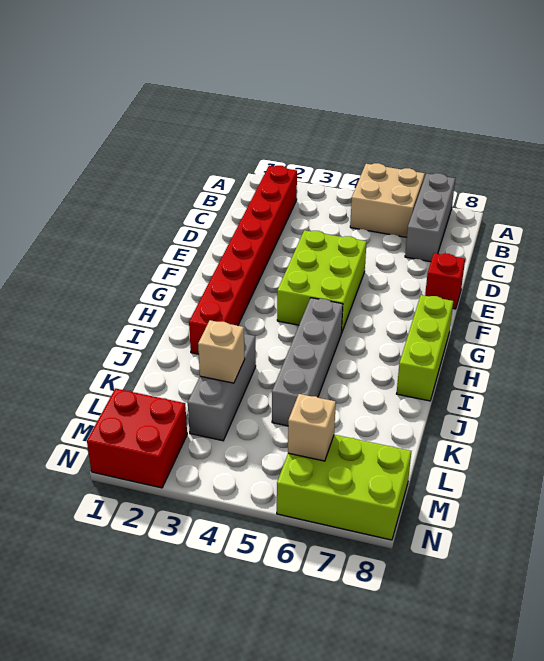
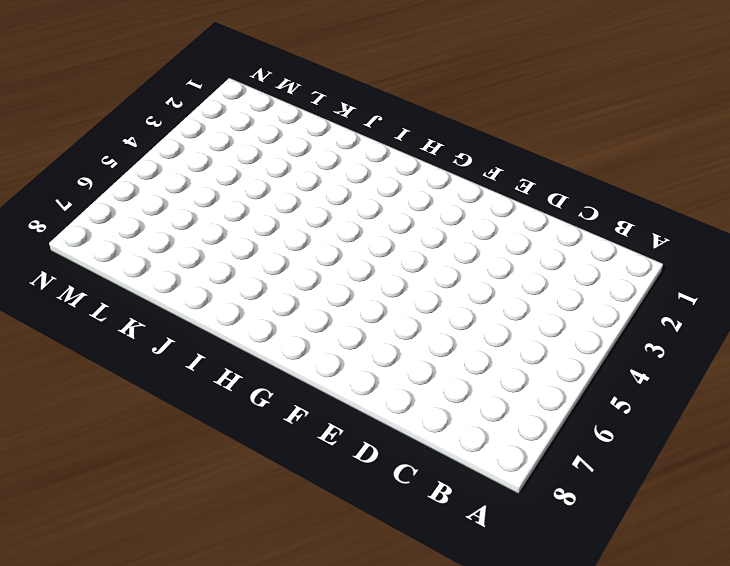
none -> tan brick A5:B6 level 1
none -> grey brick A7:C7 level 1
none -> red brick B2:I2 level 1

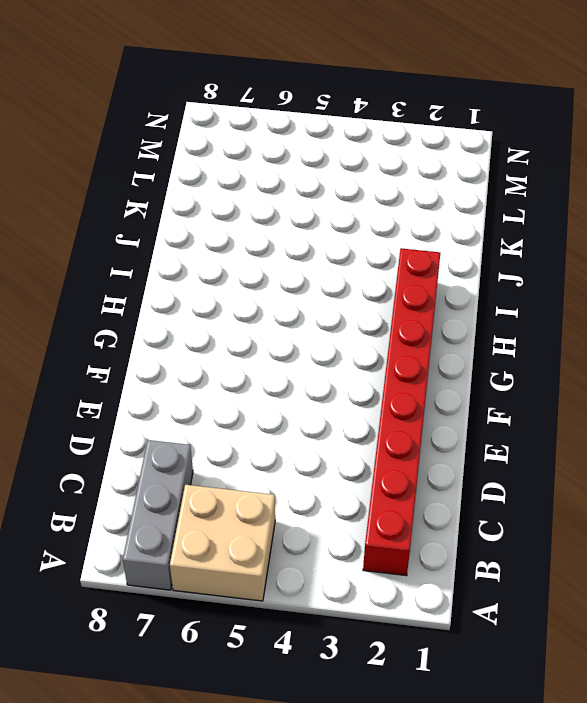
none -> lime brick E4:G5 level 1
none -> red brick E8 level 1
none -> lime brick G8:I8 level 1

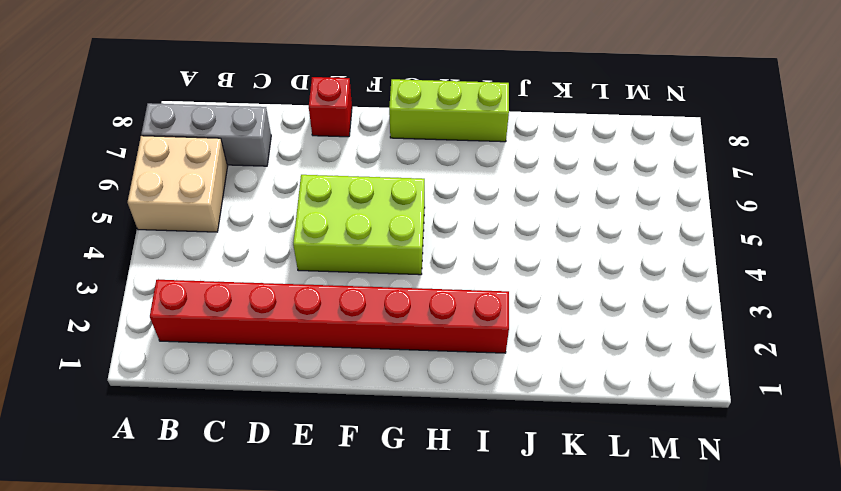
none -> grey brick H5:K5 level 1
none -> grey brick J3:L3 level 1
none -> red brick M1:N2 level 1

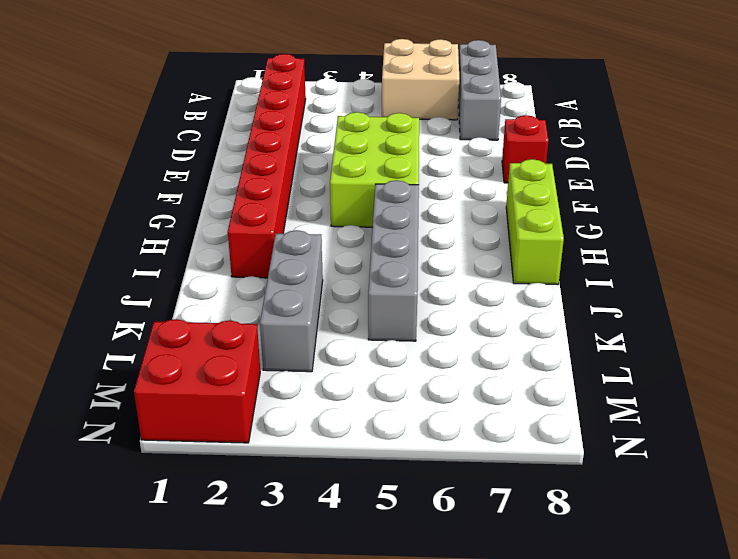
none -> lime brick M6:N8 level 1
none -> tan brick K3 level 2
none -> tan brick M6 level 2

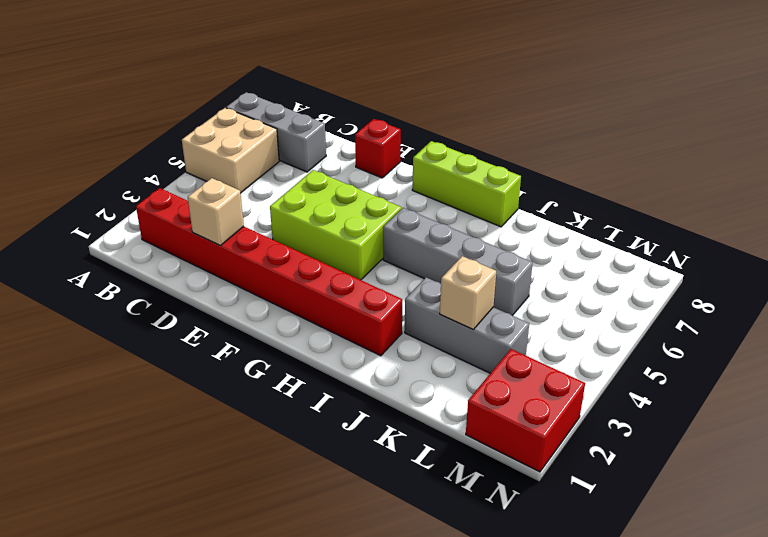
tan brick D2 level 2 -> tan brick M6 level 2
none -> lime brick M6:N8 level 1

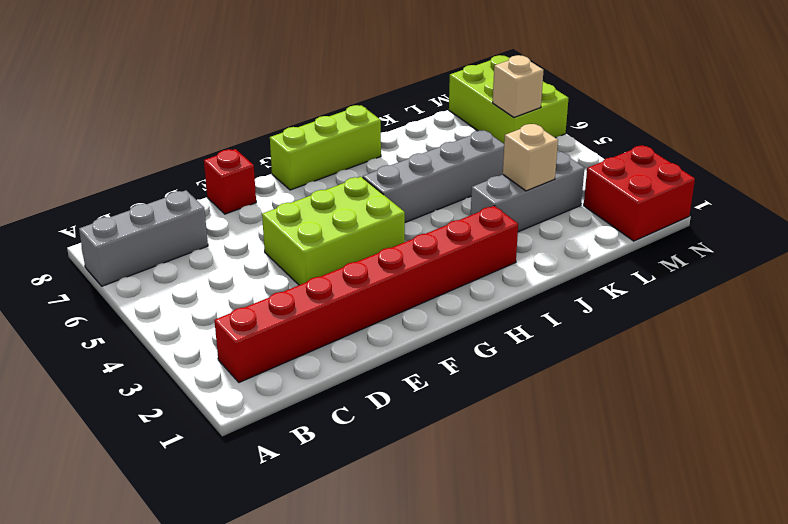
none -> tan brick A5:B6 level 1

